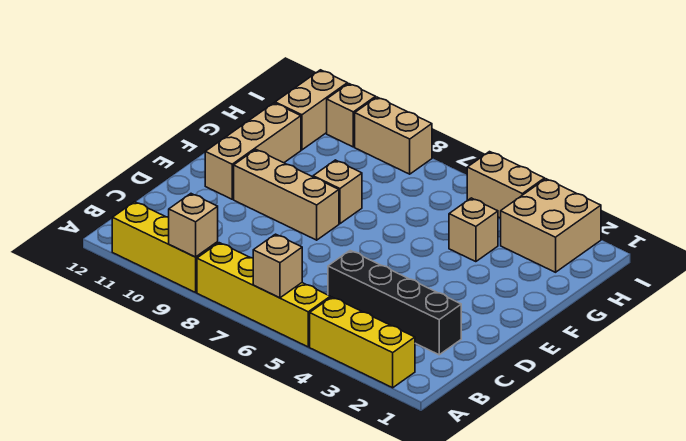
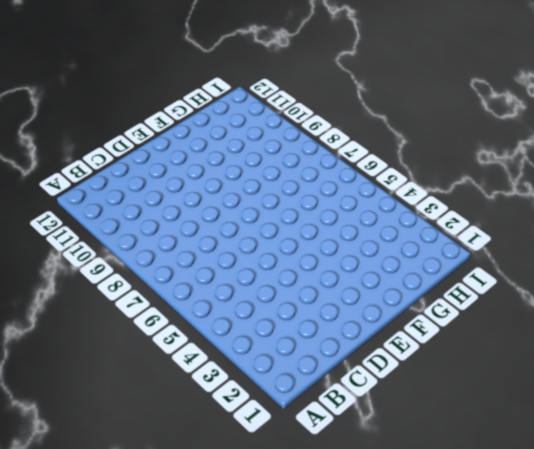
none -> yellow brick A2:A4 level 1
none -> yellow brick A5:A8 level 1
none -> yellow brick A9:A11 level 1

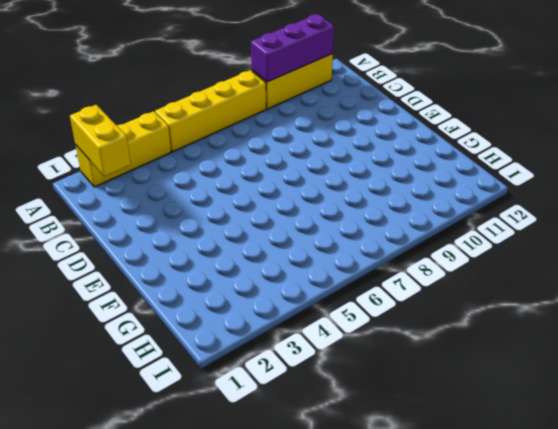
yellow brick A2:B2 level 2 -> none
purple brick A9:A11 level 2 -> tan brick A9 level 2
none -> black brick C2:C5 level 1
none -> tan brick E8:E10 level 1
none -> tan brick E11:G11 level 1

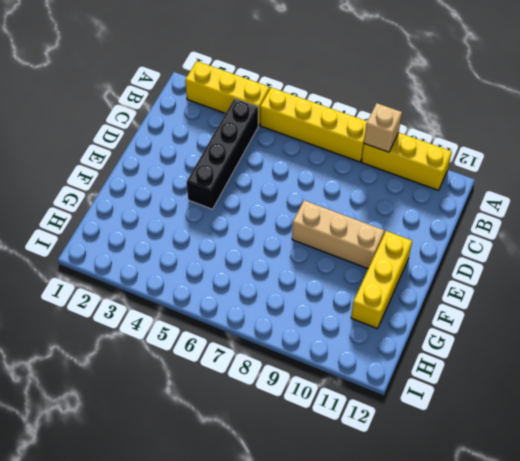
black brick B4:E4 level 1 -> black brick C2:C5 level 1
yellow brick E11:G11 level 1 -> tan brick E11:G11 level 1
none -> tan brick F8 level 1
none -> tan brick G4 level 1
none -> tan brick H2:I3 level 1

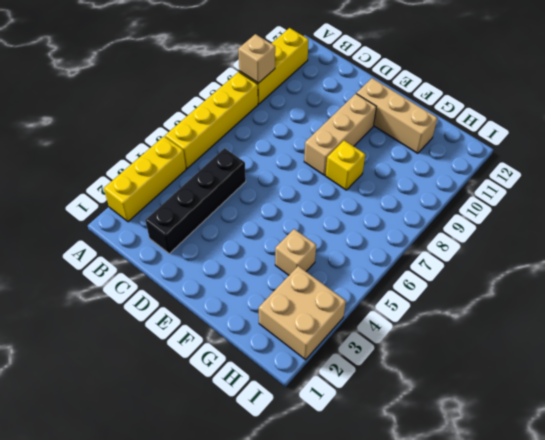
yellow brick F8 level 1 -> tan brick F8 level 1
none -> tan brick H11:I11 level 1
none -> tan brick I4:I5 level 1
none -> tan brick I8:I9 level 1

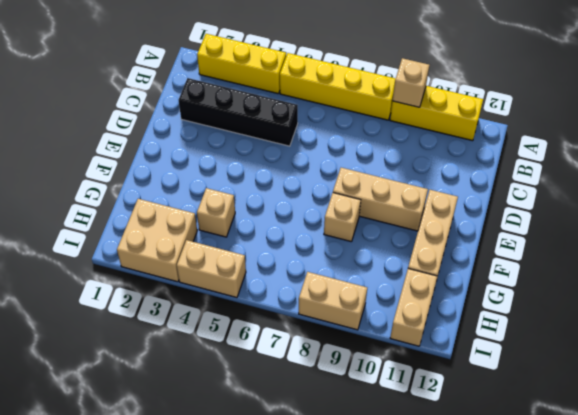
none -> tan brick I10 level 1
none -> tan brick A6 level 2

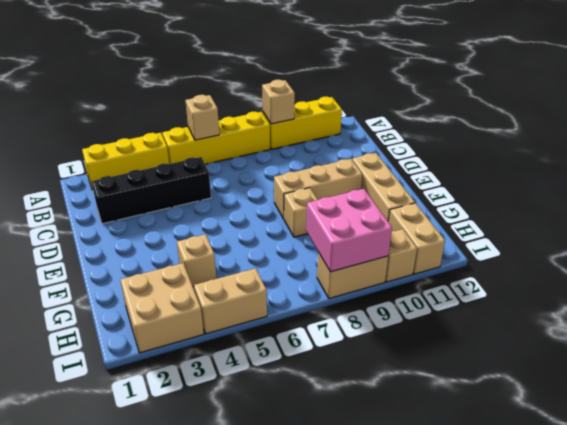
pink brick H8:I9 level 2 -> none

